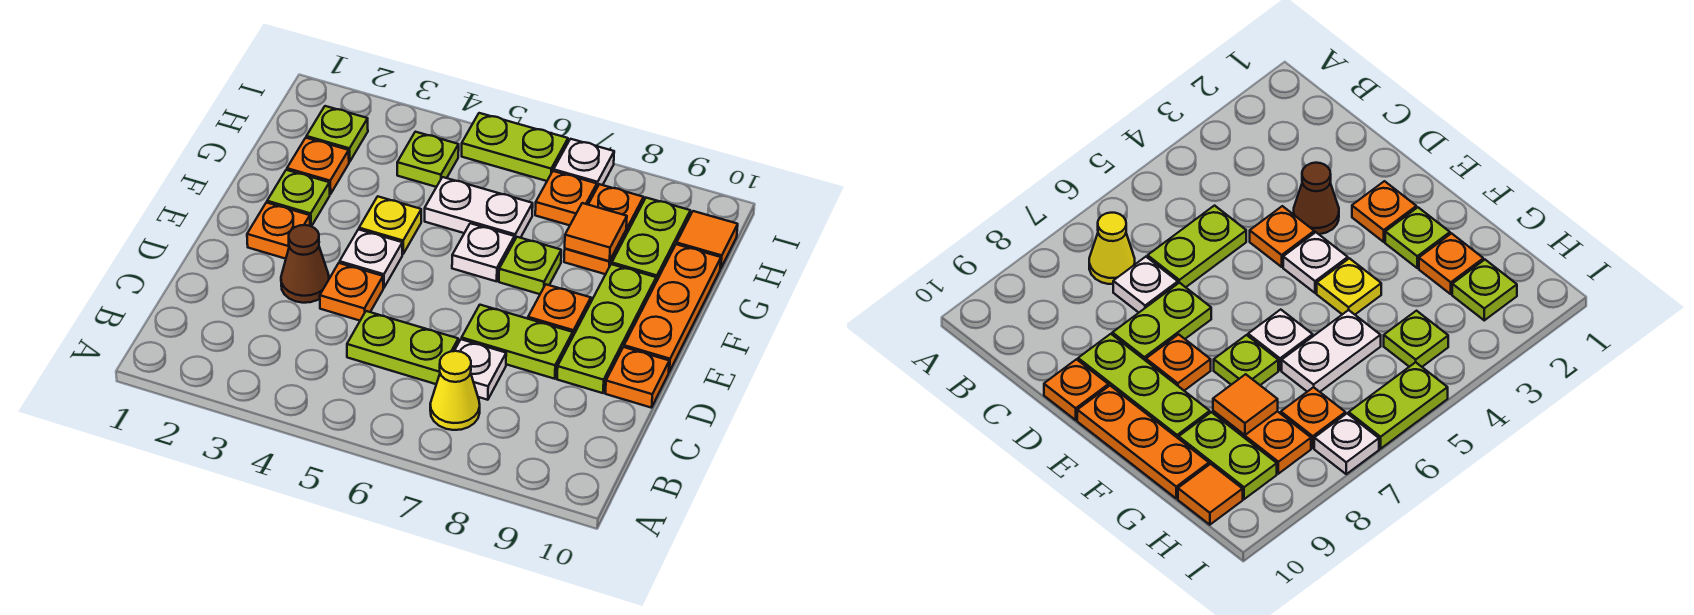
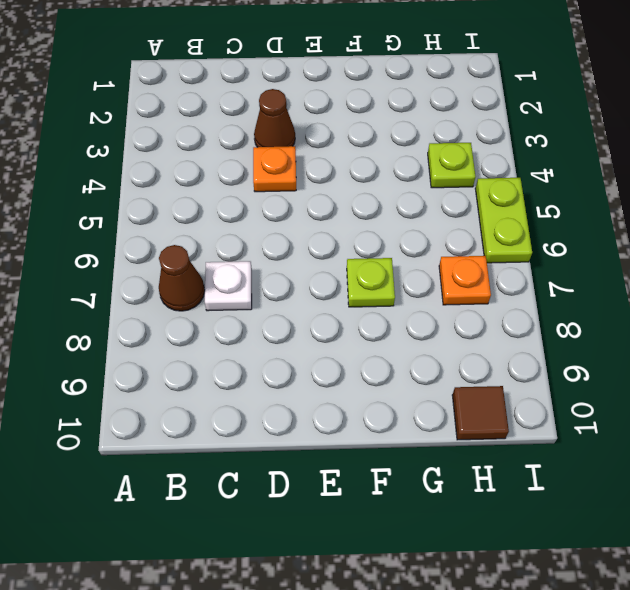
brown cone B7 level 1 -> yellow cone B7 level 1
brown tile H10 level 1 -> orange tile H10 level 1
none -> lime plate C5:C6 level 1
none -> lime plate D7:D8 level 1
none -> lime plate D9:F9 level 1

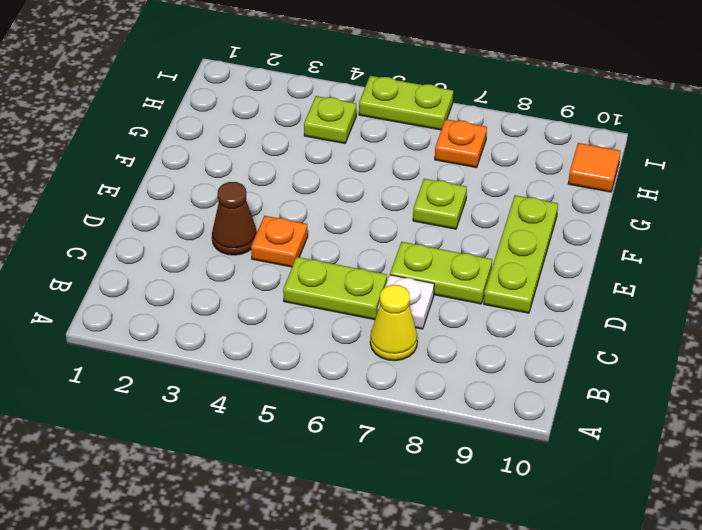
none -> orange plate D10 level 1
none -> orange plate E2 level 1
none -> white plate E4 level 1

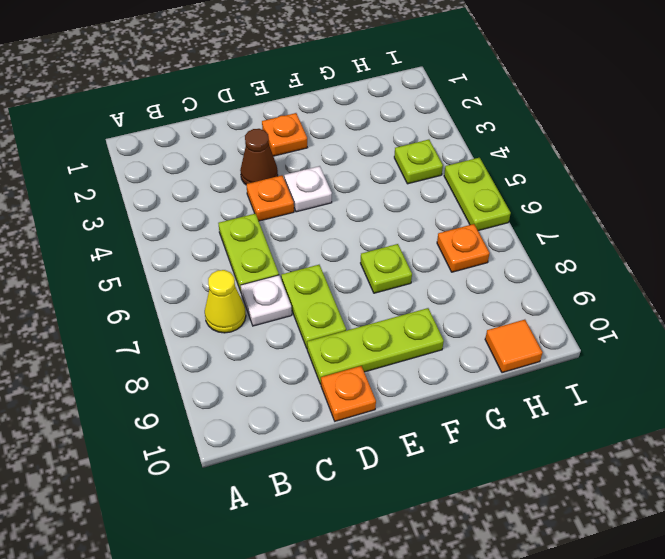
none -> orange plate E8 level 1
none -> orange plate E10:G10 level 1
none -> lime plate F2 level 1

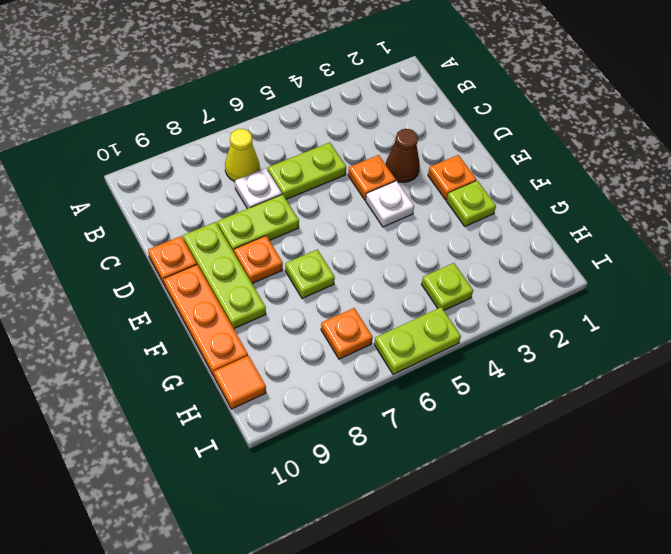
none -> yellow plate F4 level 1
none -> white plate F6 level 1
none -> orange plate G2 level 1

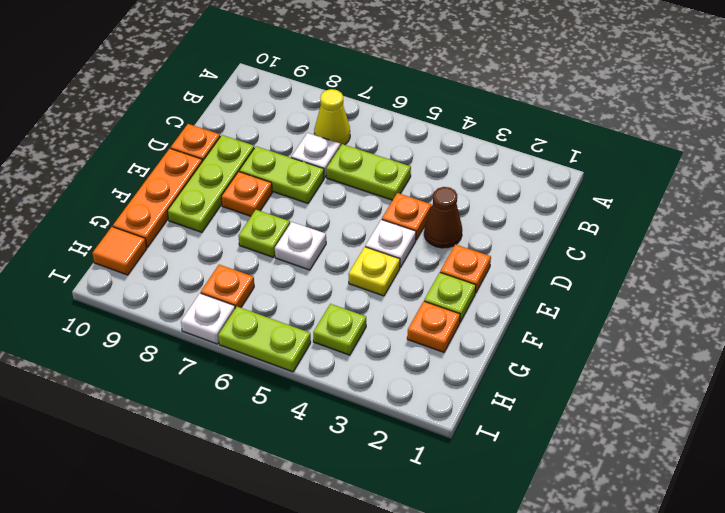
none -> white plate G5:G6 level 1
none -> orange plate G8:H8 level 1
none -> lime plate G9:H9 level 1

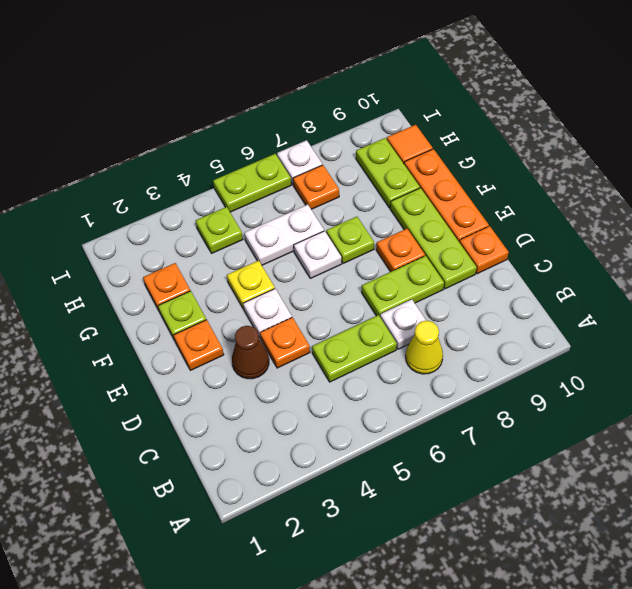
none -> orange plate G8:H8 level 1
none -> lime plate H2 level 1
none -> orange tile G8 level 2

